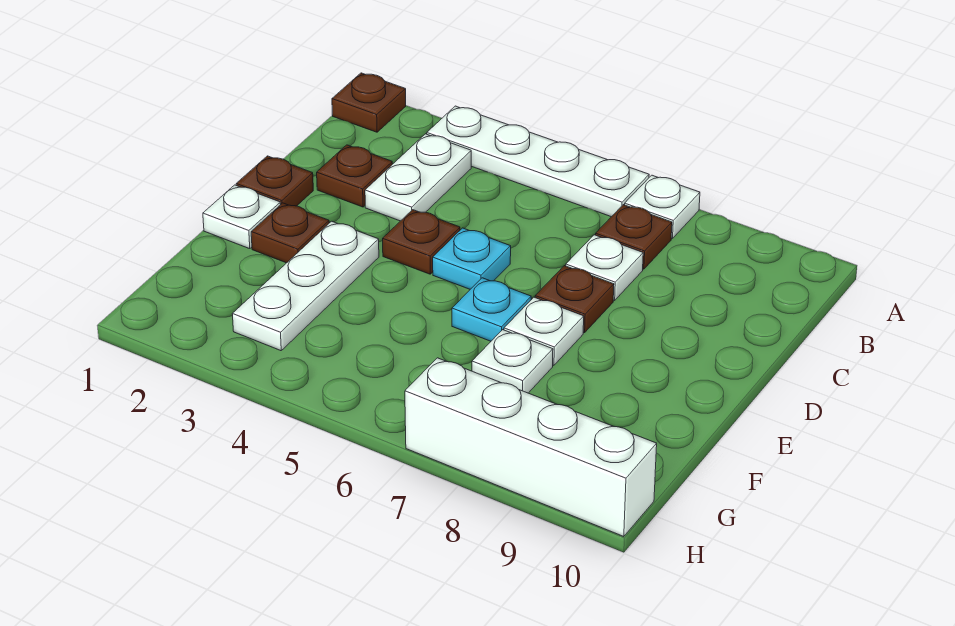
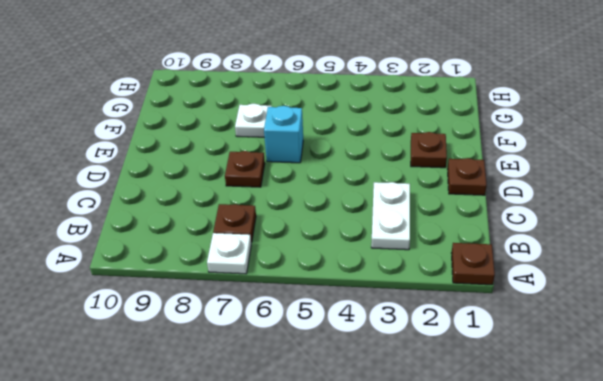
cyan brick E6 level 1 -> cyan plate E6 level 1
none -> white plate A3:A6 level 1
none -> brown plate C2 level 1
none -> white plate C7 level 1

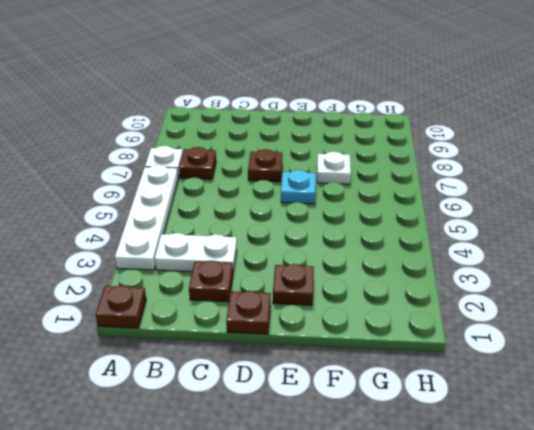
none -> white plate C7 level 1
none -> brown plate D4 level 1
none -> cyan plate D5 level 1

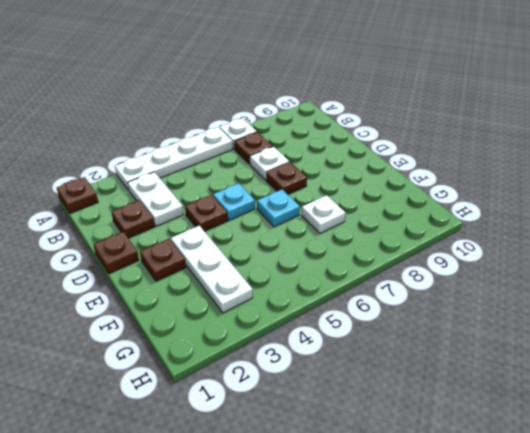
none -> white plate E1 level 1
none -> white plate E7 level 1
none -> white brick H7:H10 level 1

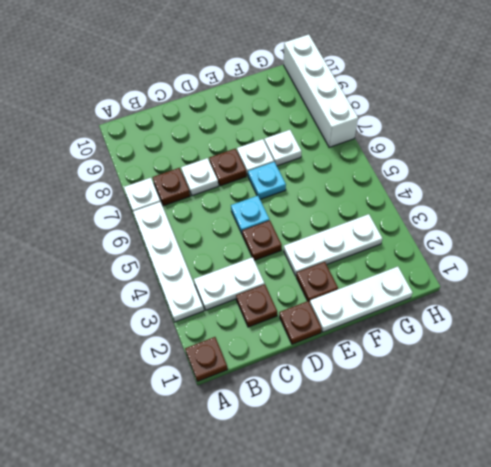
white plate E1:G1 level 1 -> white plate E1 level 1

